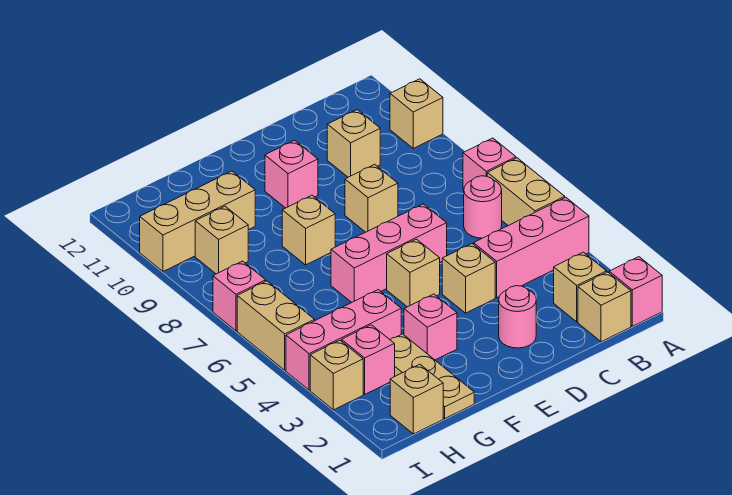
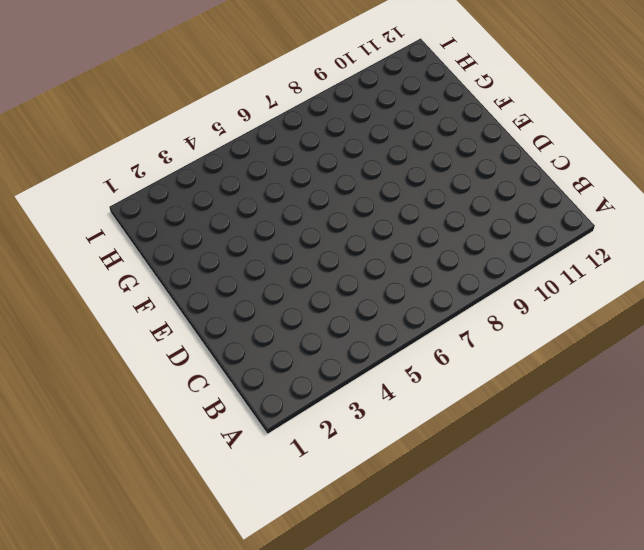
none -> pink brick A1 level 1
none -> pink brick A4:C4 level 1
none -> tan brick A5:A6 level 1

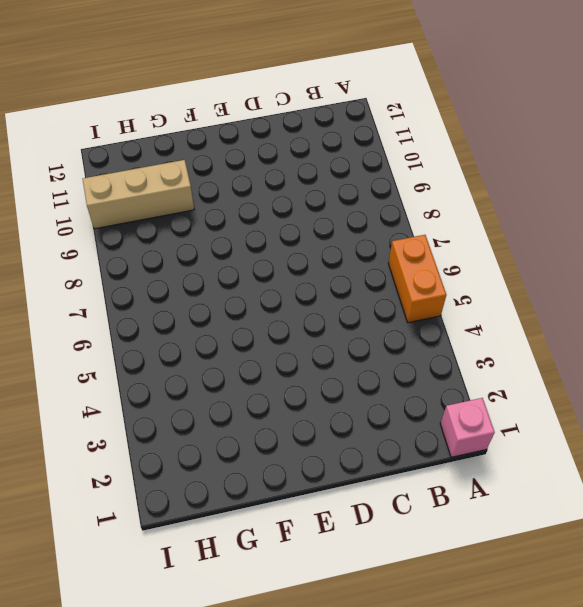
orange brick A5:A6 level 1 -> tan brick A5:A6 level 1
none -> pink brick A4:C4 level 1
none -> pink brick A7 level 1
none -> tan brick A10 level 1

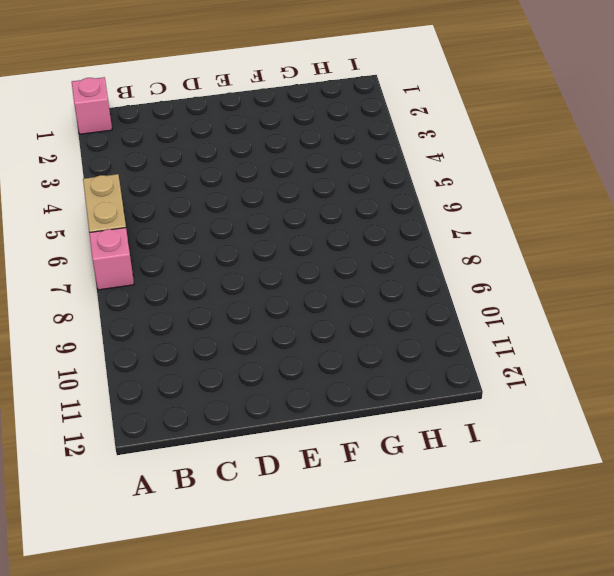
none -> pink brick A4:C4 level 1
none -> tan brick A10 level 1
none -> tan brick B1 level 1

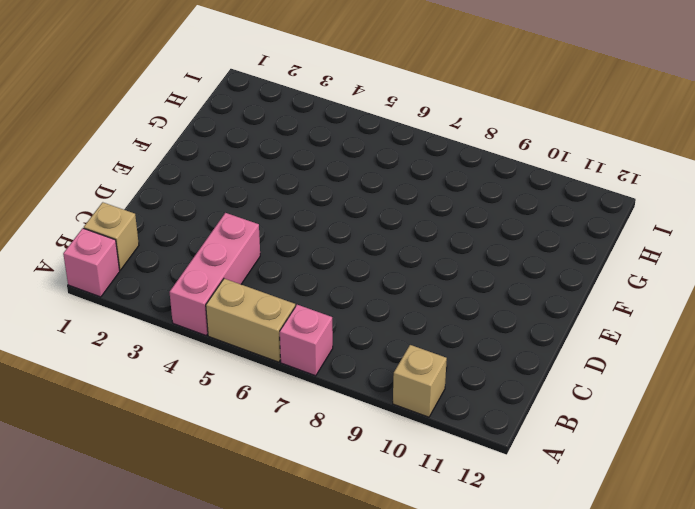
none -> tan brick B2 level 1
none -> pink round brick B6 level 1
none -> tan brick C10 level 1

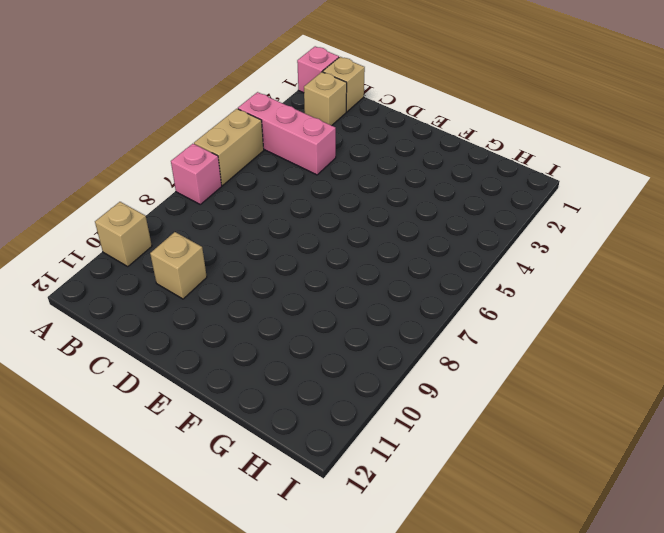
none -> pink round brick B6 level 1
none -> pink round brick D2 level 1
none -> tan brick D4 level 1

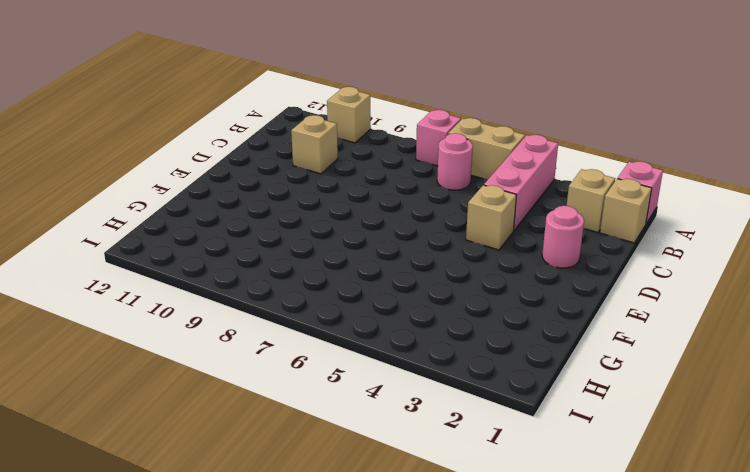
none -> pink brick D6:F6 level 1
none -> tan brick D8 level 1
none -> tan brick E5 level 1

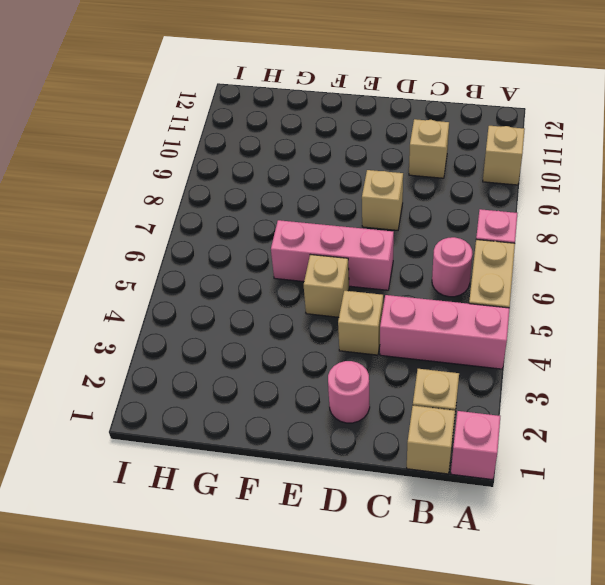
none -> pink brick E10 level 1
none -> pink brick F3 level 1
none -> tan brick F8 level 1

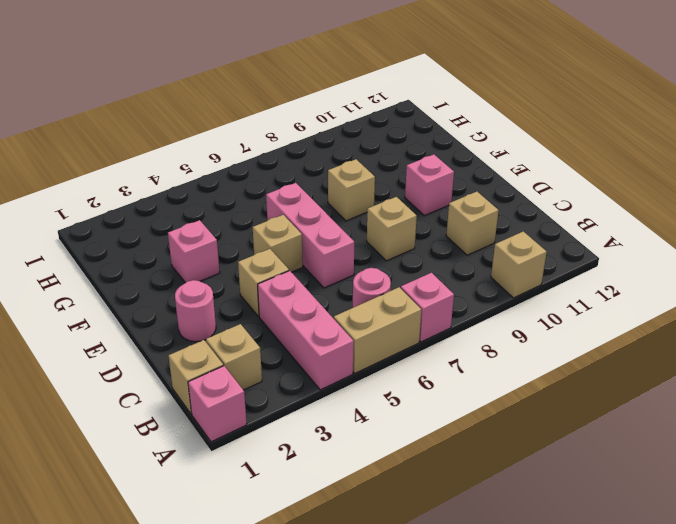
none -> tan plate G1:G3 level 1
none -> pink brick G4:I4 level 1
none -> tan brick G10:I10 level 1

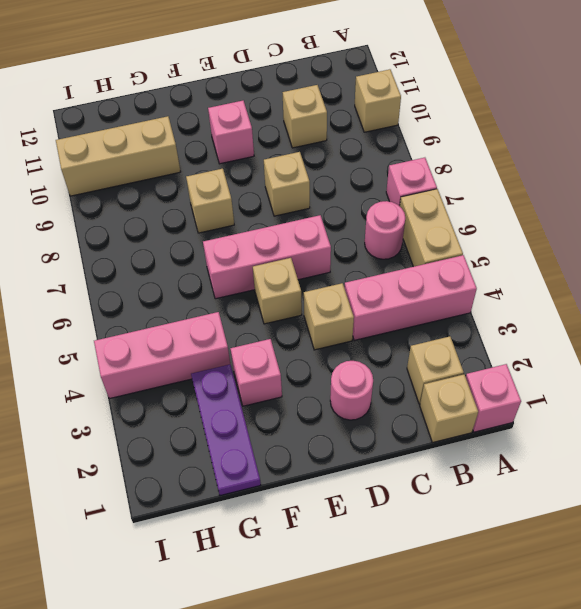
purple plate G1:G3 level 1 -> tan plate G1:G3 level 1
none -> tan brick H1 level 1
none -> pink brick H3 level 1
none -> tan brick H9 level 1

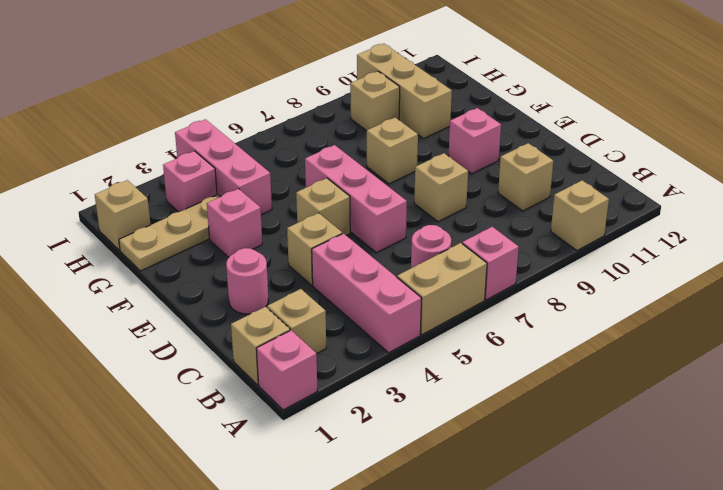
none -> tan brick I3 level 1
none -> tan brick I5:I6 level 1
none -> pink brick I7 level 1

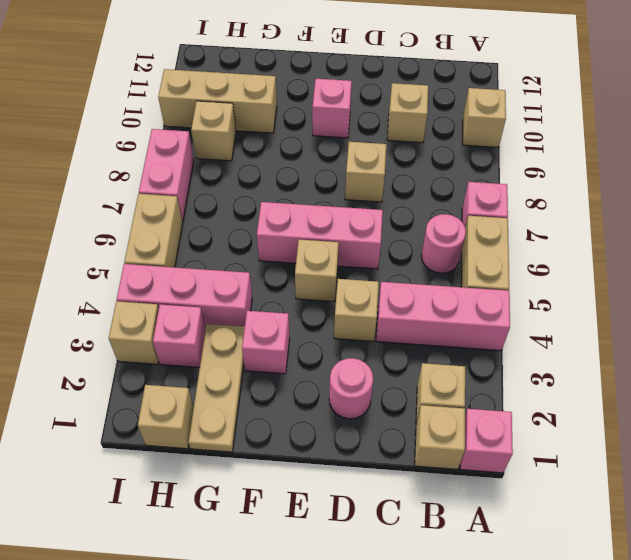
pink brick I7:I8 level 1 -> pink brick I7 level 1
none -> tan brick F8 level 1

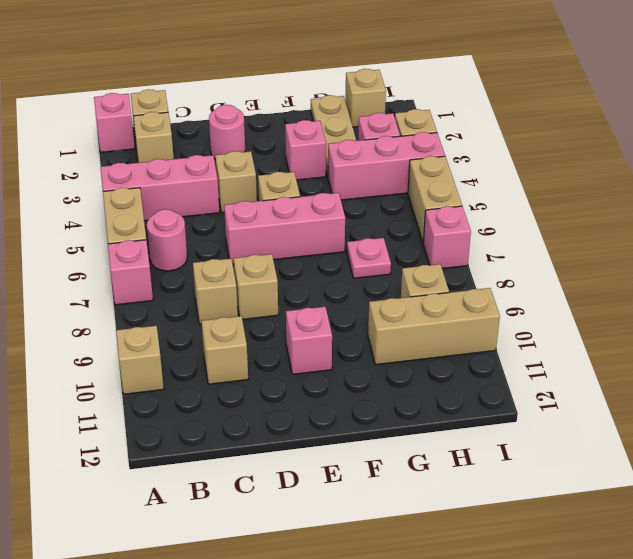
tan brick C8 level 1 -> tan brick F8 level 1
pink plate G7 level 1 -> none

